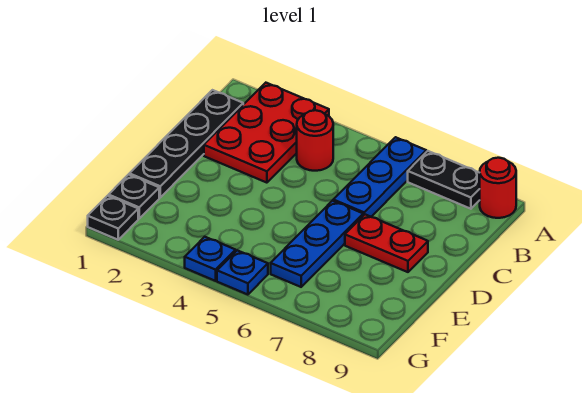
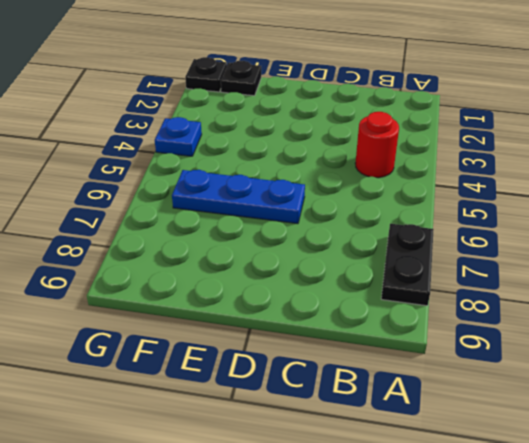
none -> red plate A2:C3 level 1
none -> blue plate A6:C6 level 1
none -> red round brick A9 level 1

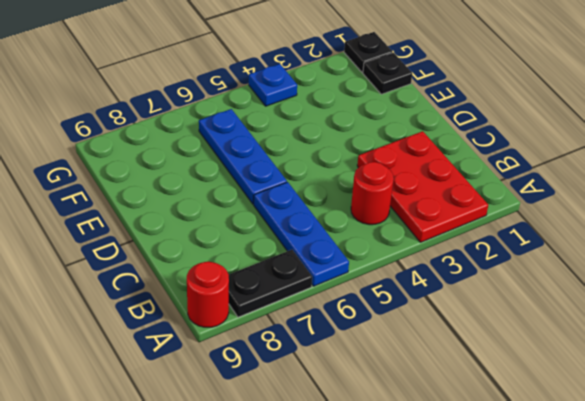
none -> black plate B1:E1 level 1
none -> red plate D7:D8 level 1
none -> blue plate G5 level 1

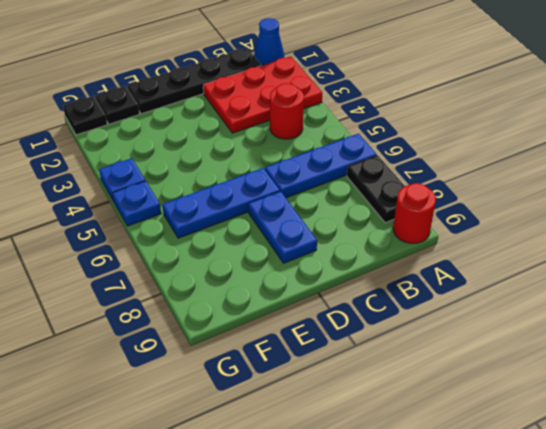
blue cone A1 level 1 -> none
blue plate D7:D8 level 1 -> red plate D7:D8 level 1

